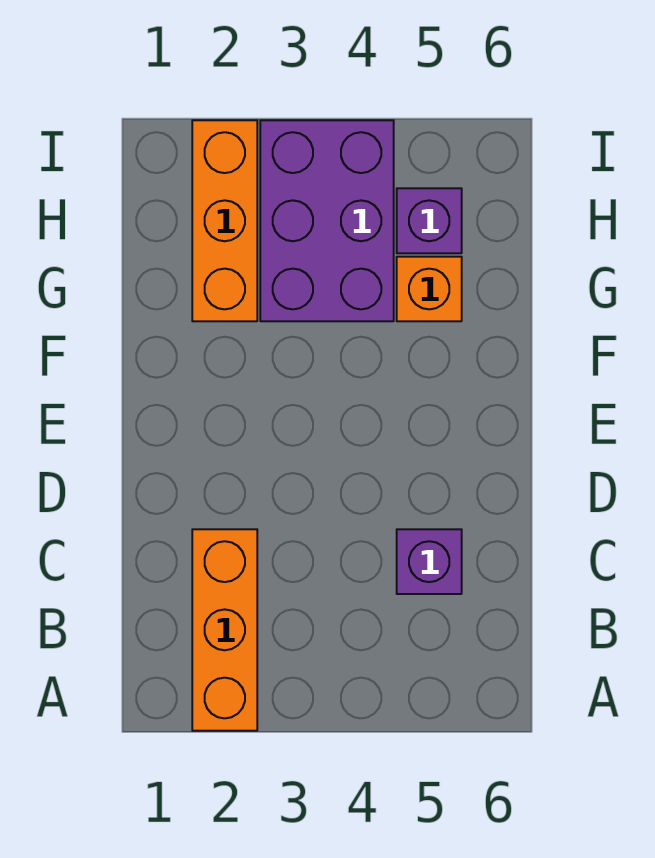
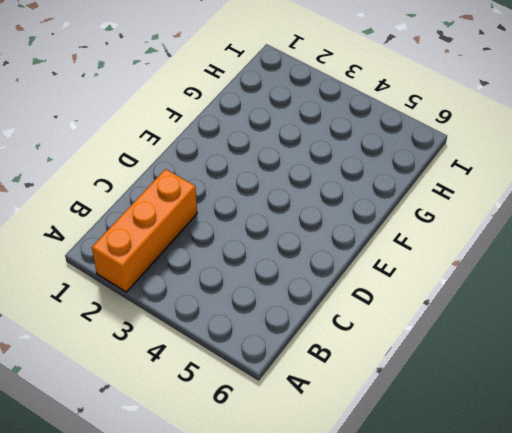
none -> purple brick C5 level 1
none -> orange brick G2:I2 level 1

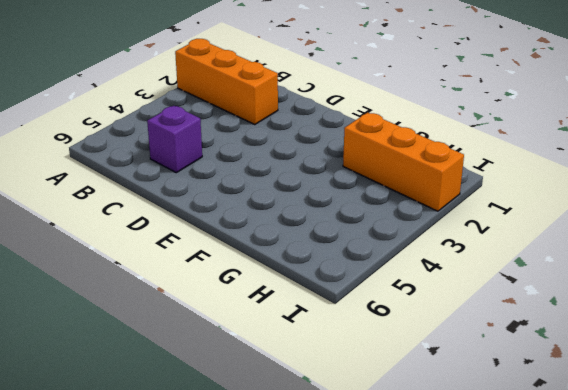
none -> purple brick G3:I4 level 1
none -> orange brick G5 level 1

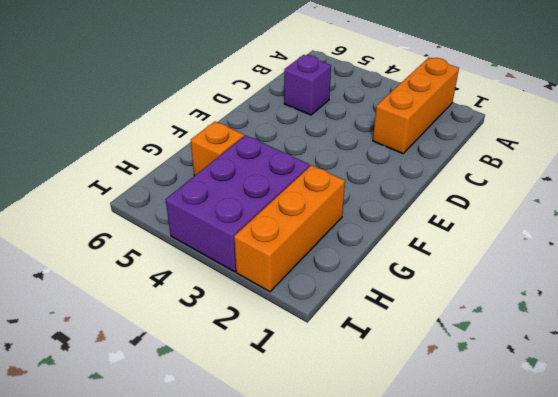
none -> purple brick H5 level 1

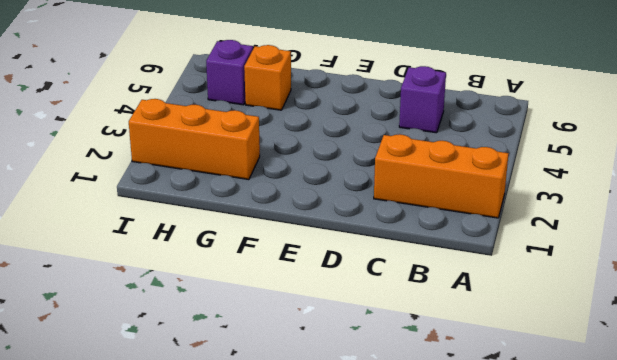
none -> purple brick G3:I4 level 1

